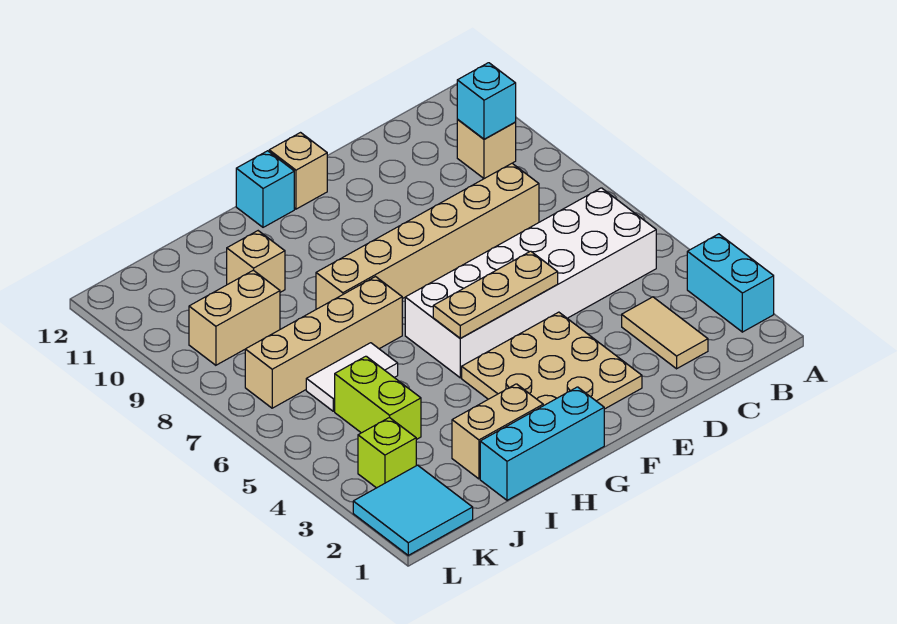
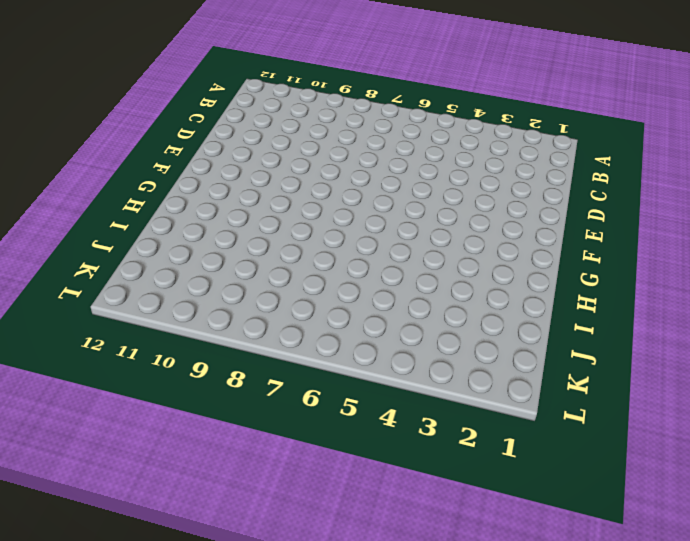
none -> cyan brick A2:A3 level 1
none -> white brick B5:G6 level 1
none -> tan brick B10 level 1

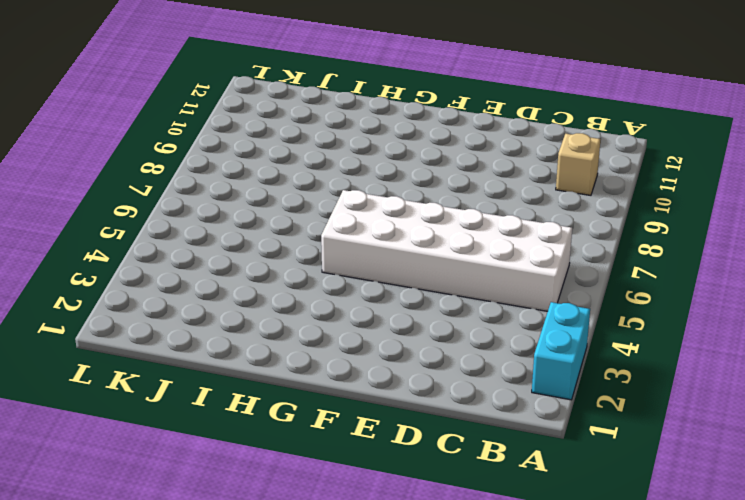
none -> tan tile C2:C3 level 1
none -> tan brick C8:H8 level 1
none -> tan plate E2:G4 level 1

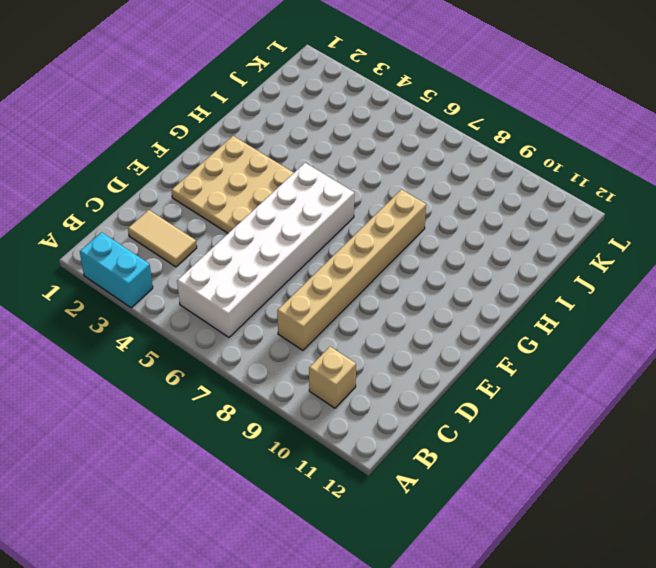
none -> tan brick F12 level 1
none -> cyan brick G1:I1 level 1
none -> cyan brick G12 level 1

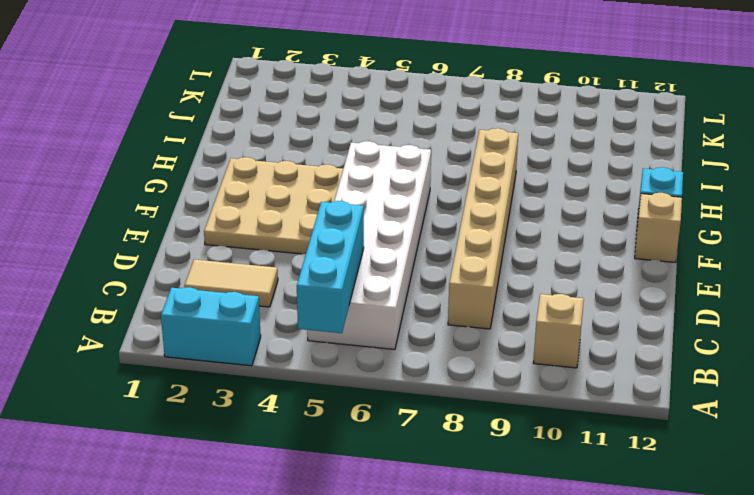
cyan brick A5:C5 level 2 -> cyan brick G1:I1 level 1
none -> tan brick H2:I2 level 1
none -> tan brick H7:K7 level 1
none -> white tile I6:J6 level 1

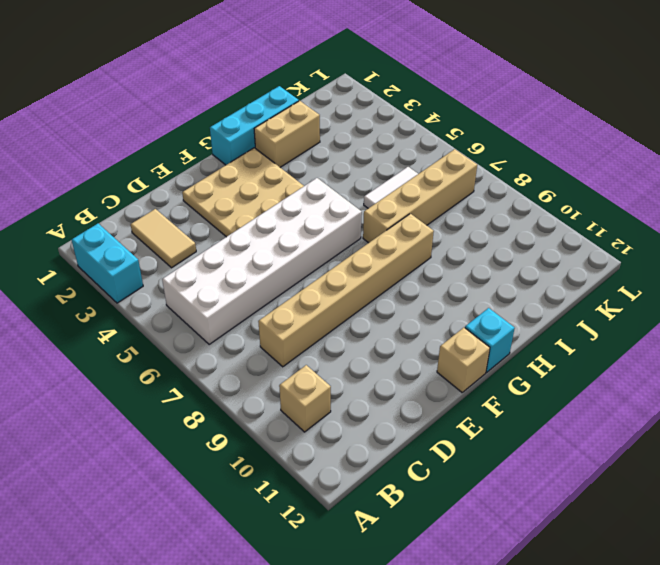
none -> tan brick I10 level 1
none -> lime brick J4:J5 level 1
none -> tan brick J9:K9 level 1

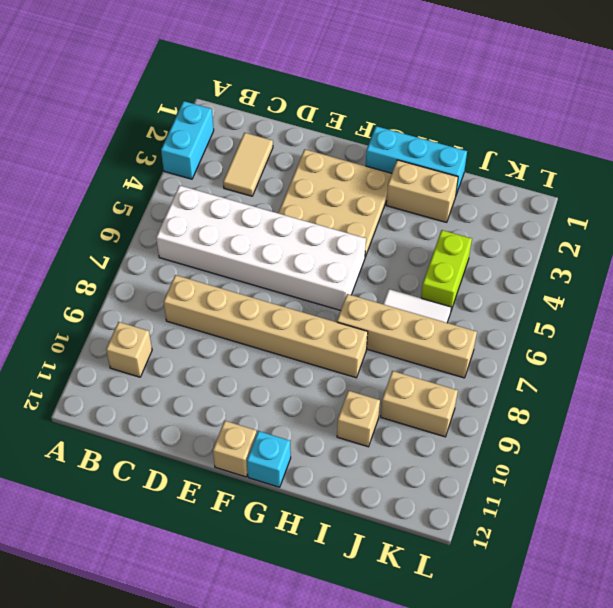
none -> cyan tile K1:L2 level 1
none -> lime brick K3 level 1
none -> cyan brick B10 level 2

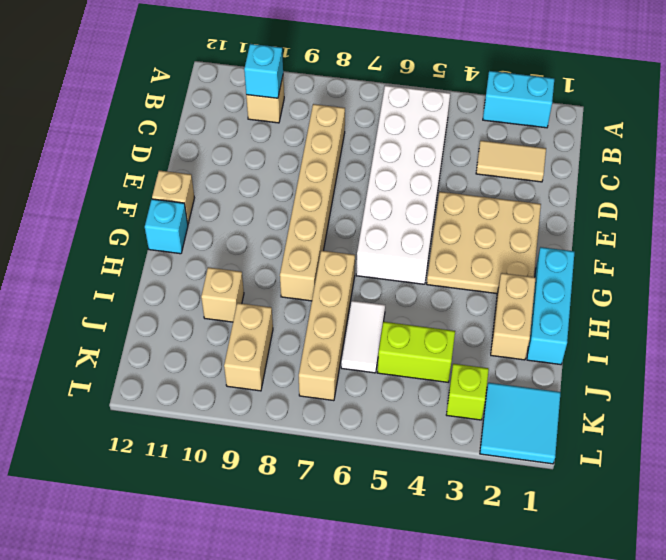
none -> tan plate E5:G5 level 2

